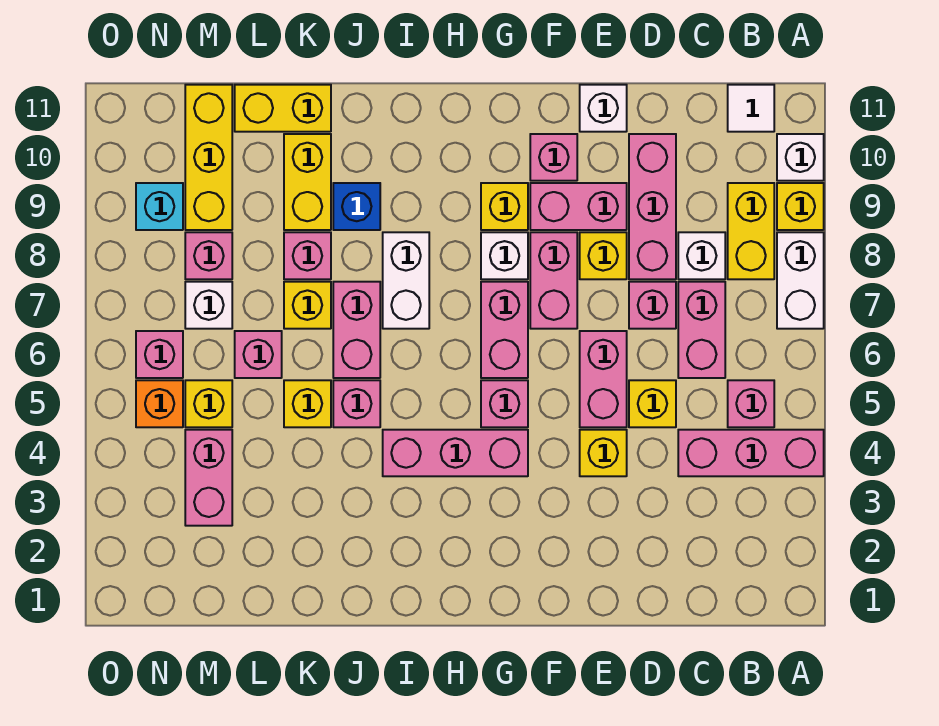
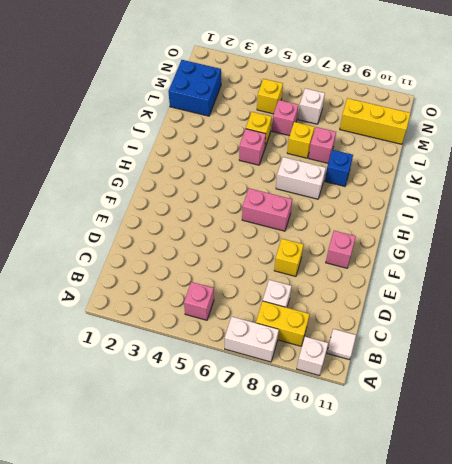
blue brick L1:M2 level 1 -> none
none -> pink brick A4:C4 level 1
none -> yellow brick A9 level 1
none -> pink brick C6:C7 level 1
none -> yellow brick D5 level 1

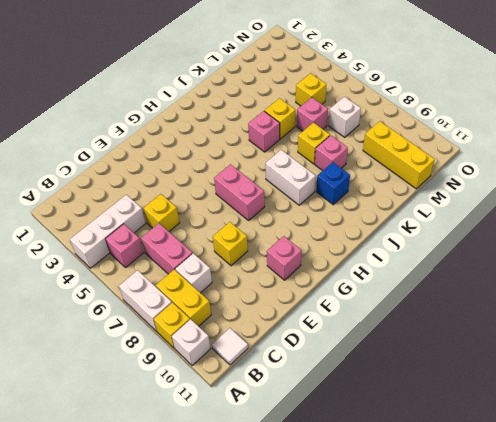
white brick A4:C4 level 1 -> pink brick A4:C4 level 1
none -> pink brick D7 level 1
none -> pink brick D8:D10 level 1
none -> yellow brick E4 level 1
none -> pink brick E5:E6 level 1

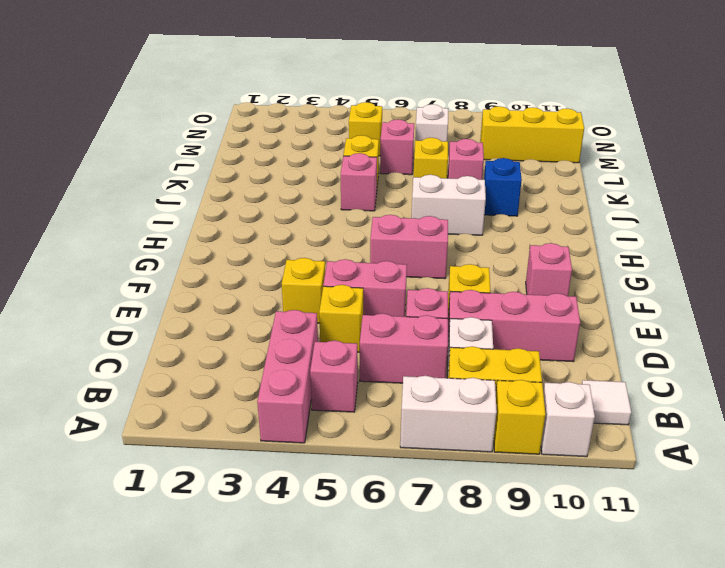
none -> pink brick E9:F9 level 1
none -> white brick E11 level 1
none -> pink brick F7:F8 level 1
none -> pink brick G4:I4 level 1

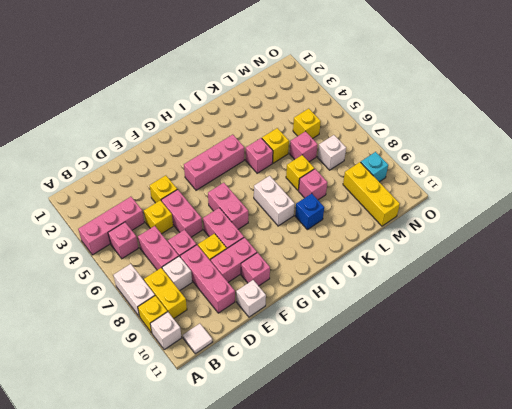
none -> pink brick G5 level 1
none -> white brick G8 level 1
none -> yellow brick G9 level 1
none -> pink brick J6:J7 level 1

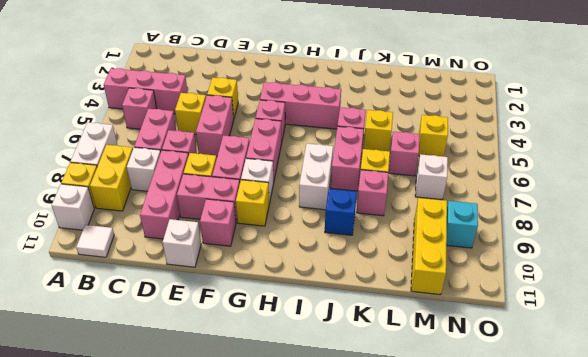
none -> yellow brick K9:K10 level 1
none -> yellow brick K11:L11 level 1
none -> pink brick M3:M4 level 1
none -> pink brick M8 level 1

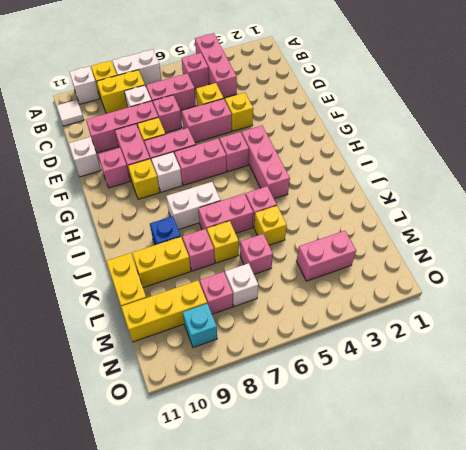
none -> yellow brick M5 level 1
none -> orange brick N5 level 1
none -> pink brick N6 level 1

